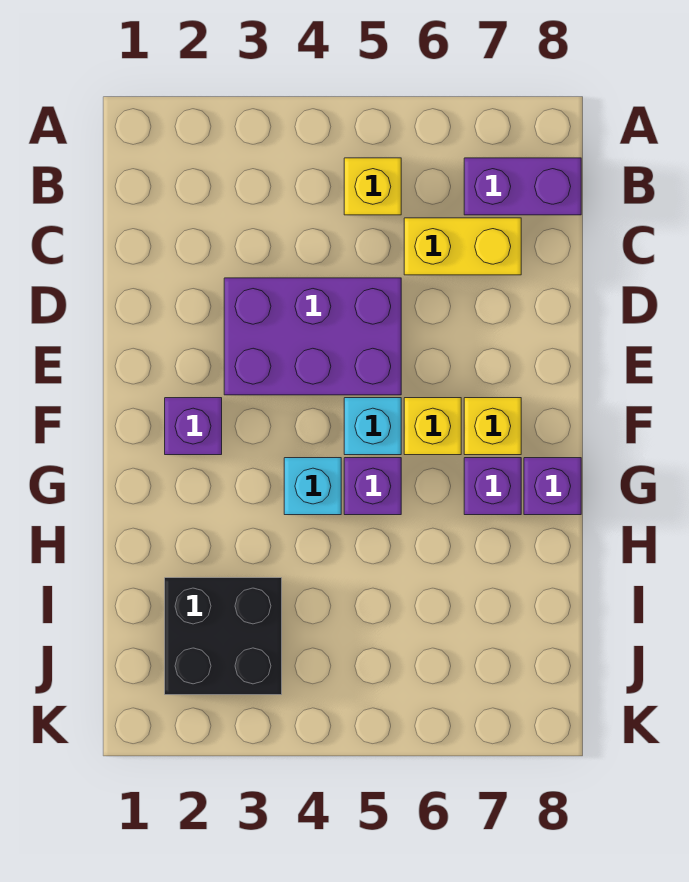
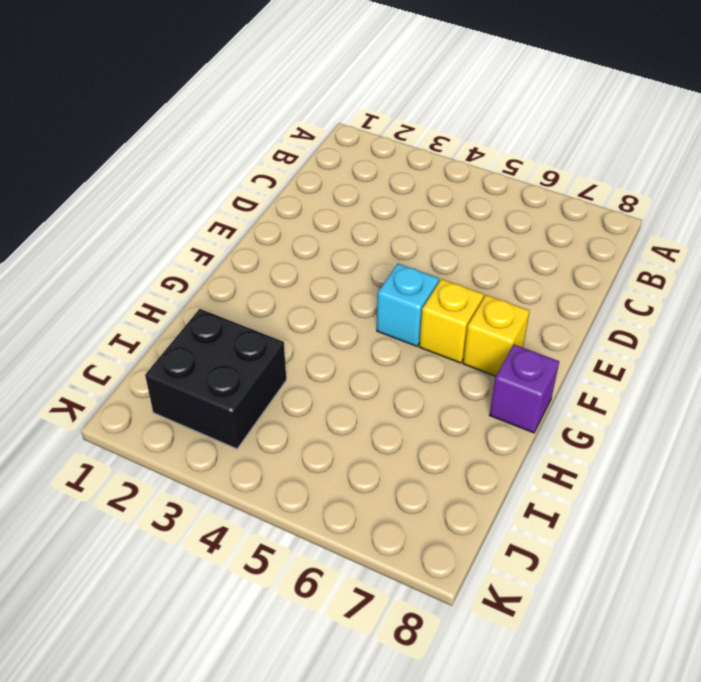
none -> yellow brick B5 level 1
none -> purple brick B7:B8 level 1
none -> yellow brick C6:C7 level 1

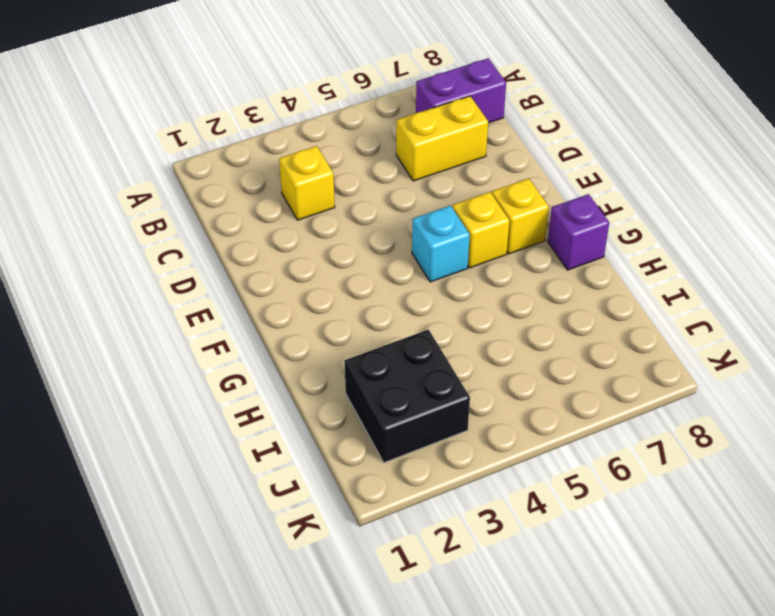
yellow brick C3 level 1 -> yellow brick B5 level 1
none -> purple brick D3:E5 level 1
none -> purple brick F2 level 1
none -> cyan brick G4 level 1

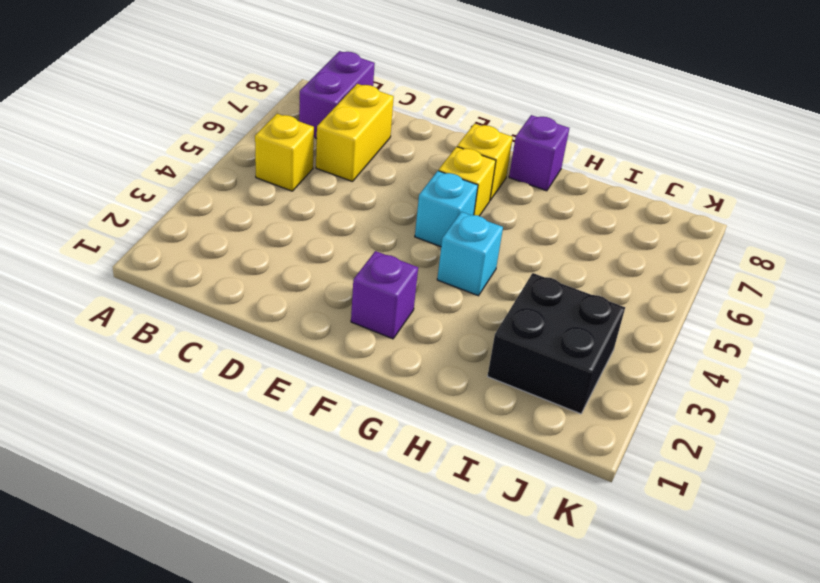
none -> purple brick D3:E5 level 1
none -> purple brick G5 level 1
none -> purple brick G7 level 1

